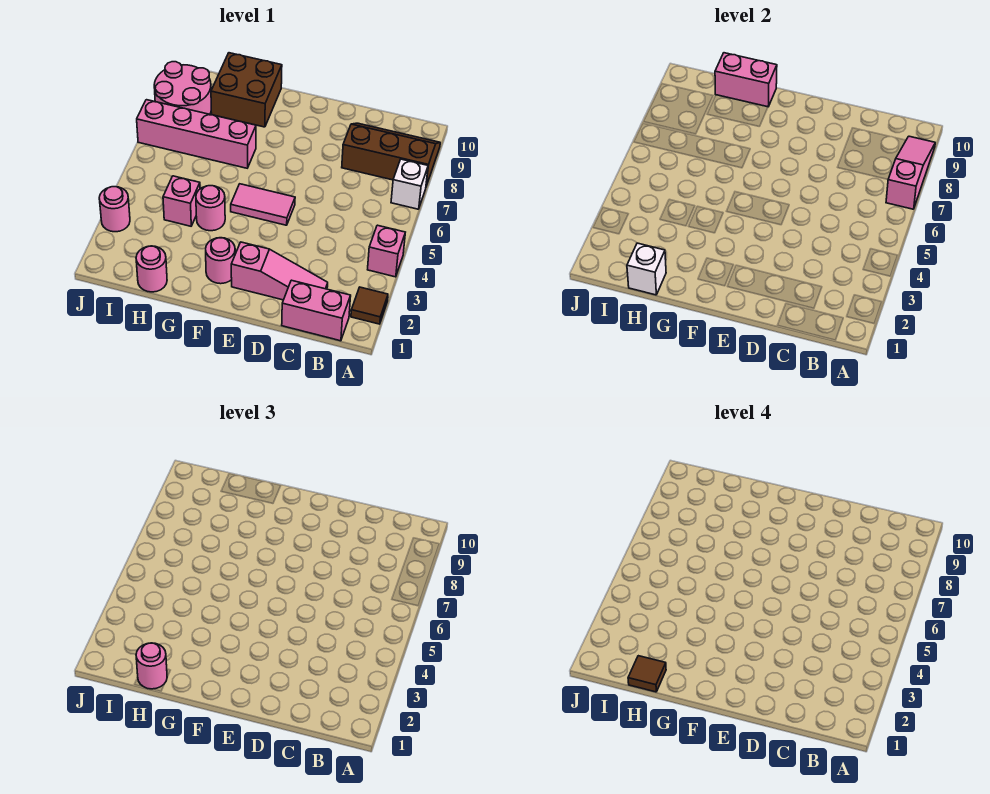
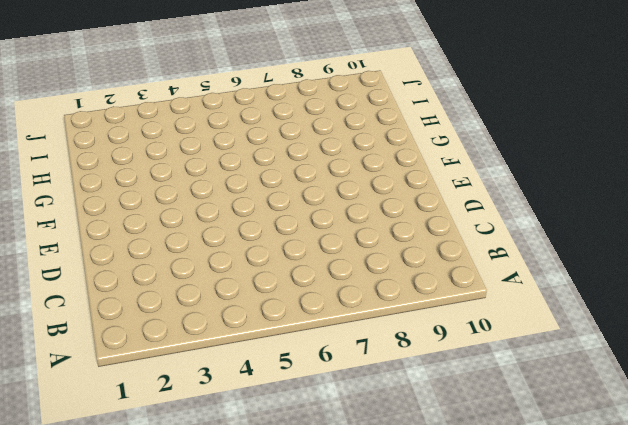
none -> brown tile A2 level 1
none -> pink brick A4 level 1
none -> white brick A7 level 1

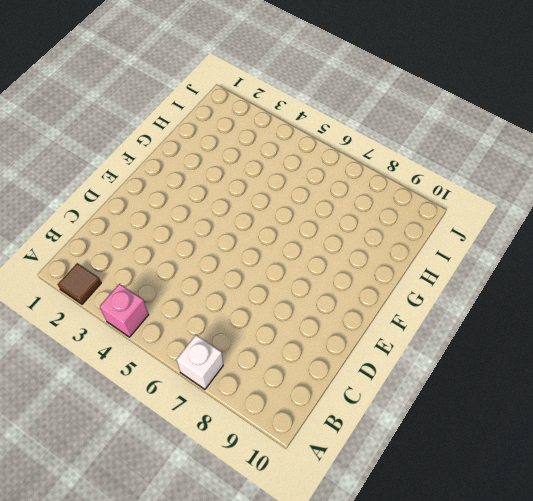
none -> brown slope A8:C9 level 1 top 8
none -> pink brick B1:C1 level 1
none -> pink slope C2:E2 level 1 top E

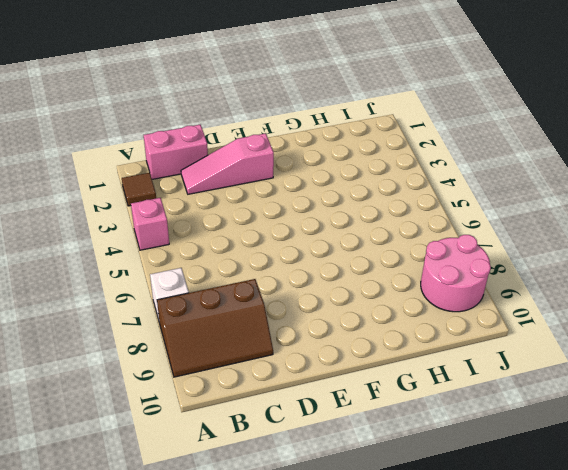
none -> pink tile E5:F5 level 1
none -> pink round brick F2 level 1
none -> pink round brick G4 level 1

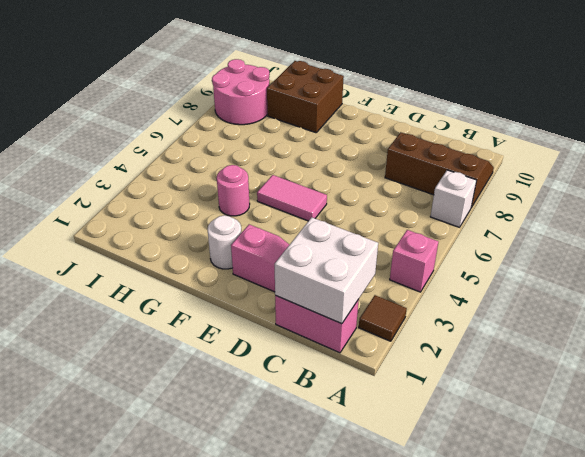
white brick B1:C2 level 2 -> none
white round brick F2 level 1 -> pink round brick F2 level 1
none -> pink brick G7:J7 level 1
none -> pink round brick H1 level 1
none -> pink brick H4 level 1

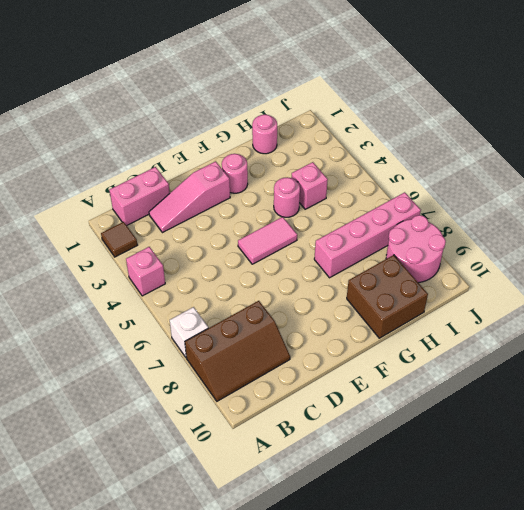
none -> pink round brick J3 level 1
none -> pink slope A7:A9 level 2 top 7
none -> pink brick G10:H10 level 2

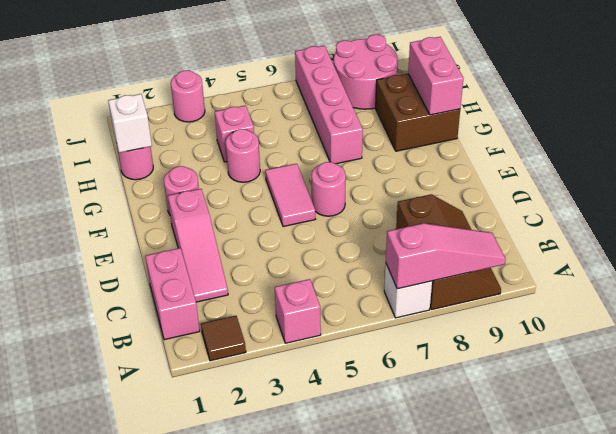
pink round brick E6 level 1 -> pink round brick H1 level 3
none -> brown tile H1 level 4

